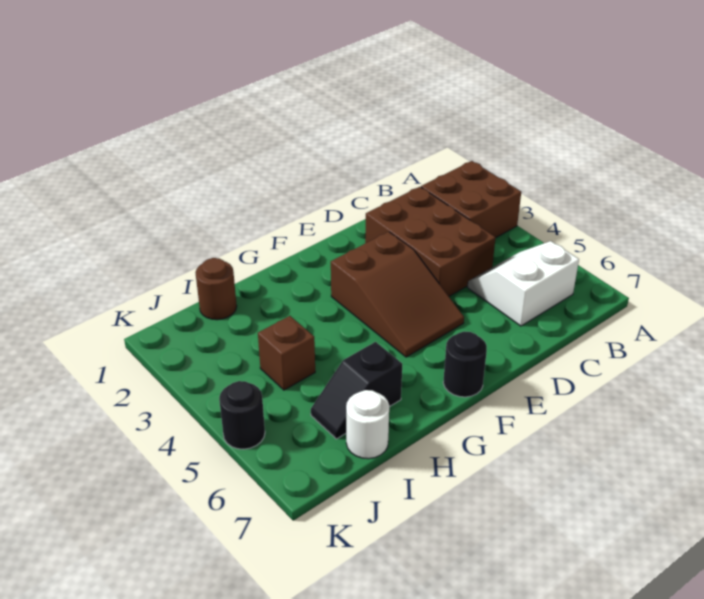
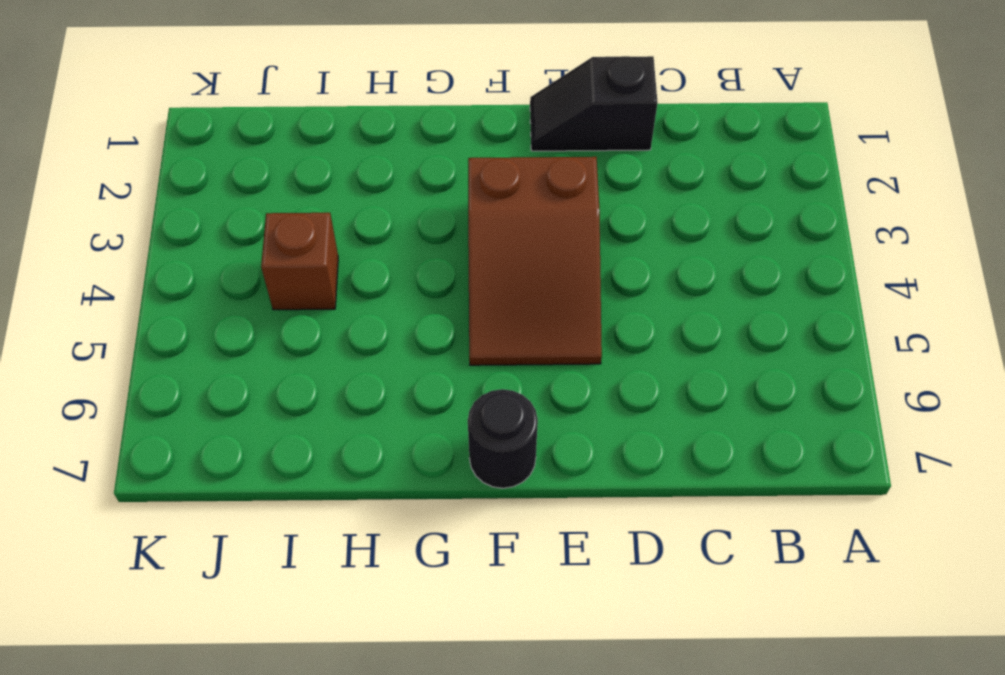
black slope D1:E1 level 1 top D -> black slope H6:I6 level 1 top H
none -> brown brick A2:B3 level 1
none -> white slope B5:C6 level 1 top 6

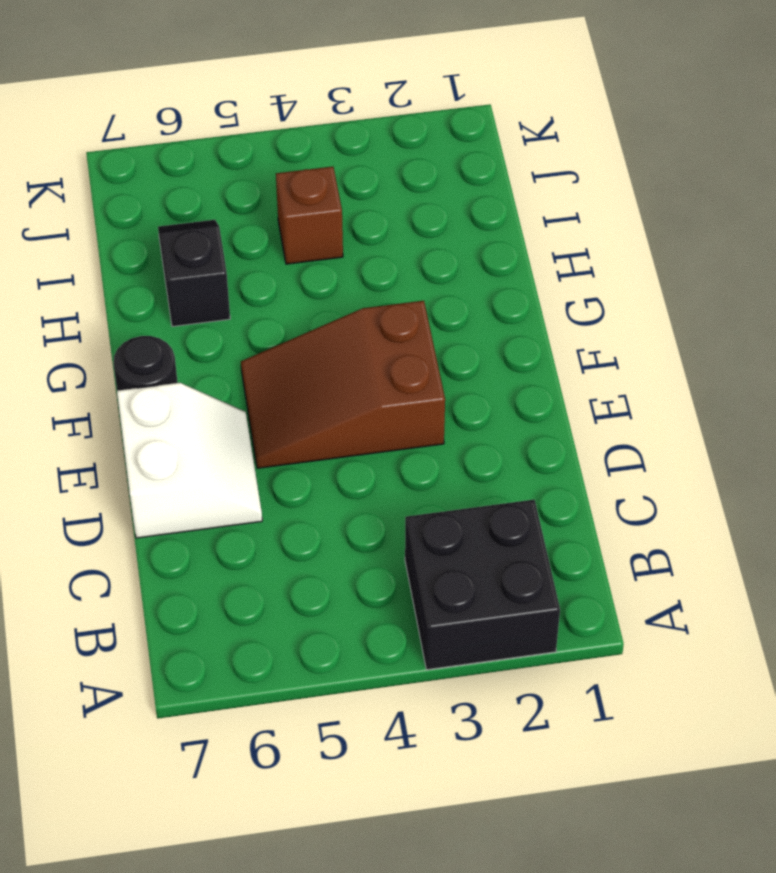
black brick A2:B3 level 1 -> brown brick A2:B3 level 1
white slope D6:E7 level 1 top 7 -> white slope B5:C6 level 1 top 6
none -> brown brick C2:D4 level 1
none -> brown round brick I1 level 1

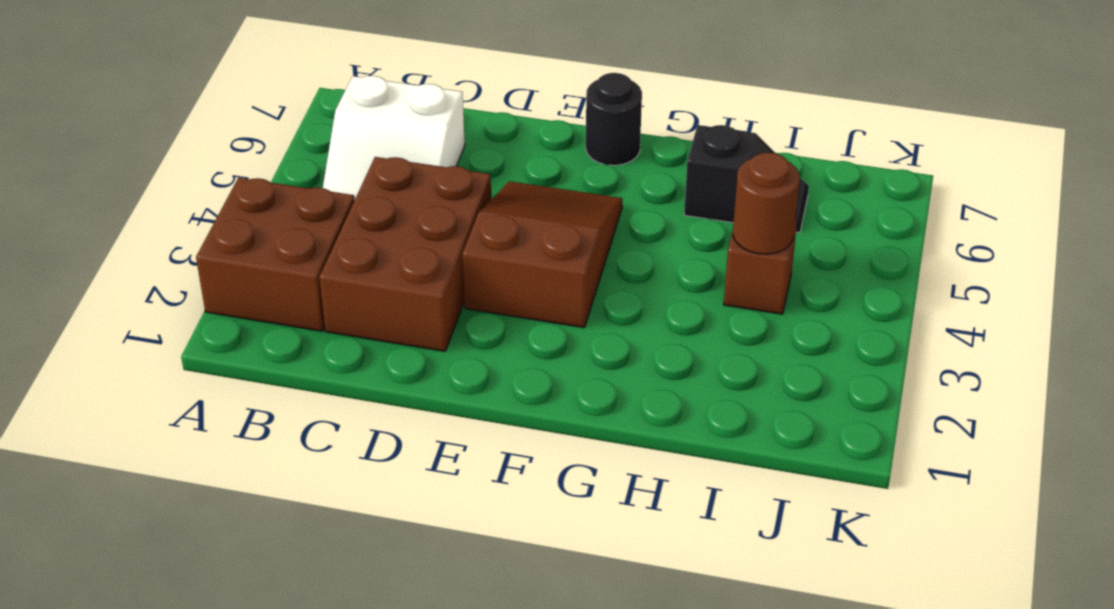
brown round brick I4 level 2 -> brown round brick I1 level 1
none -> white round brick I7 level 1
none -> black round brick K5 level 1

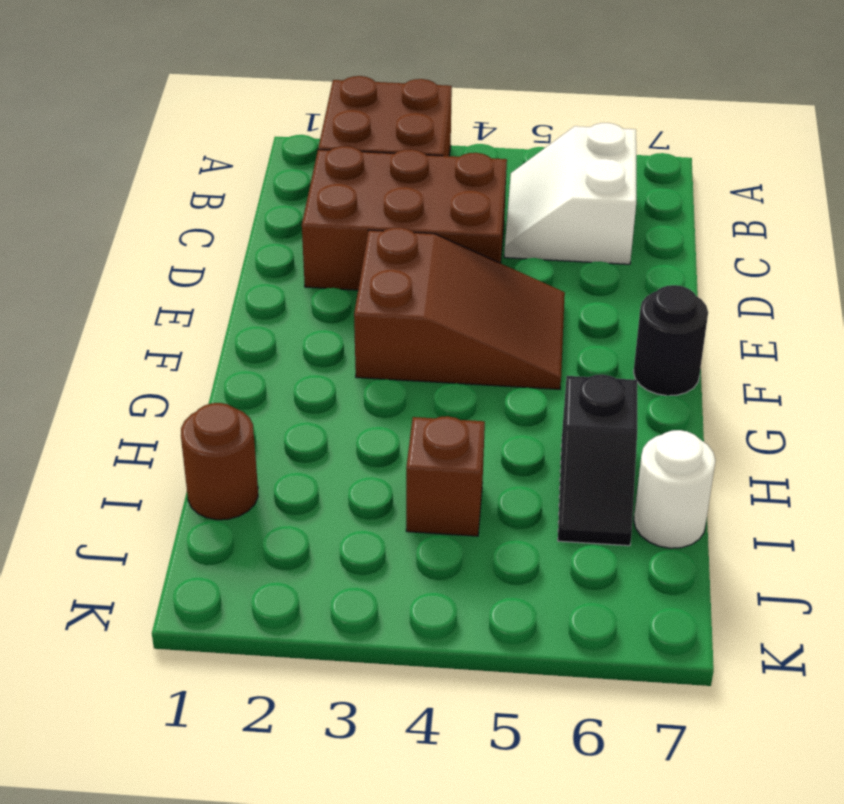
none -> black round brick K5 level 1

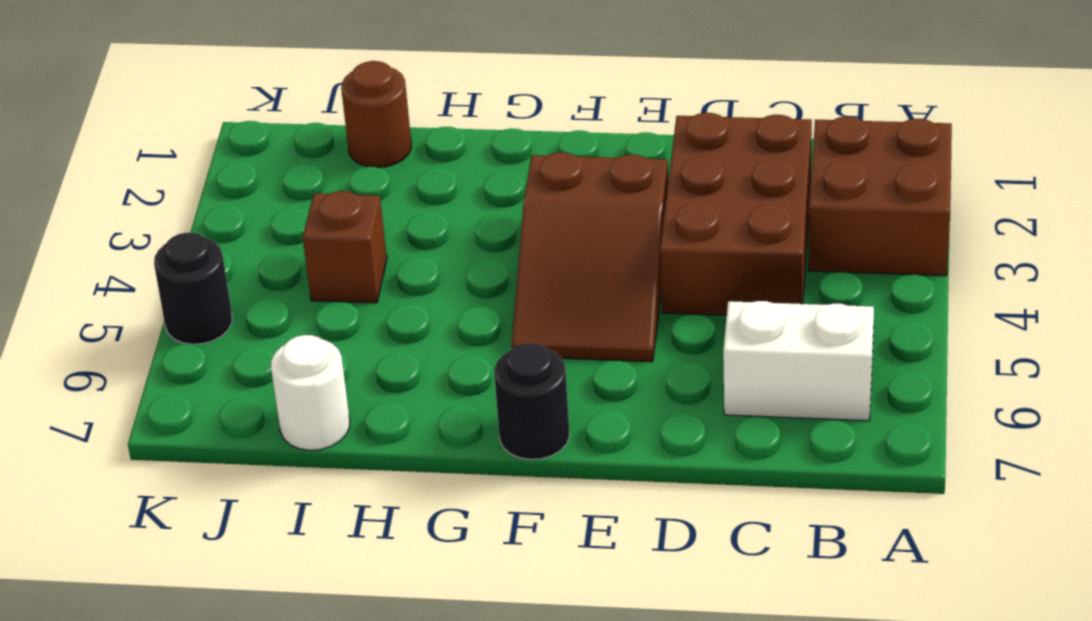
none -> black slope H6:I6 level 1 top H

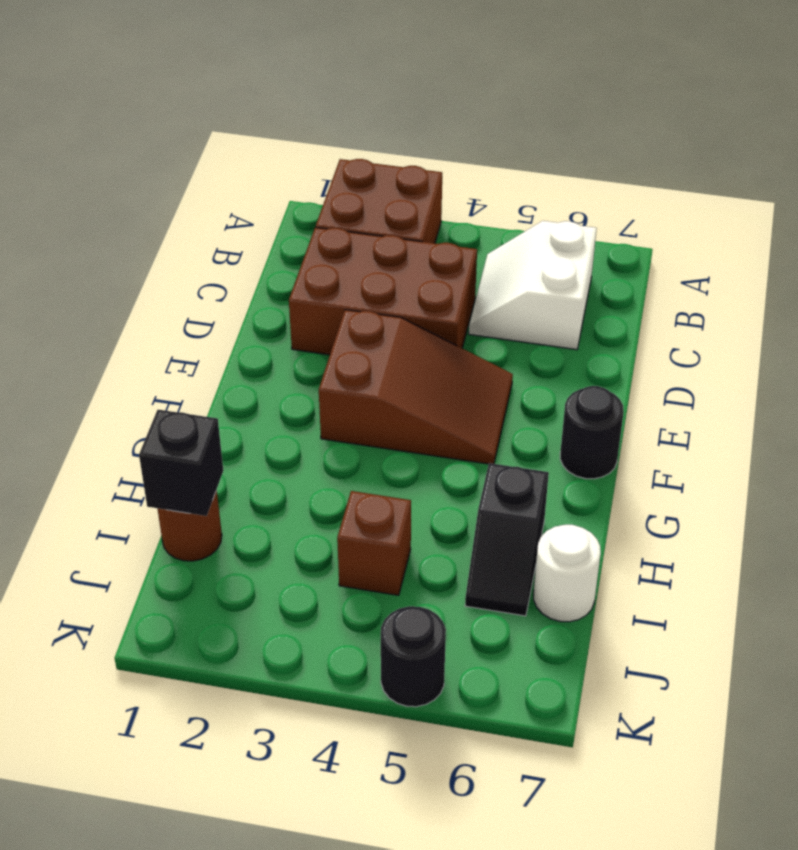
black brick I1 level 2 -> none

